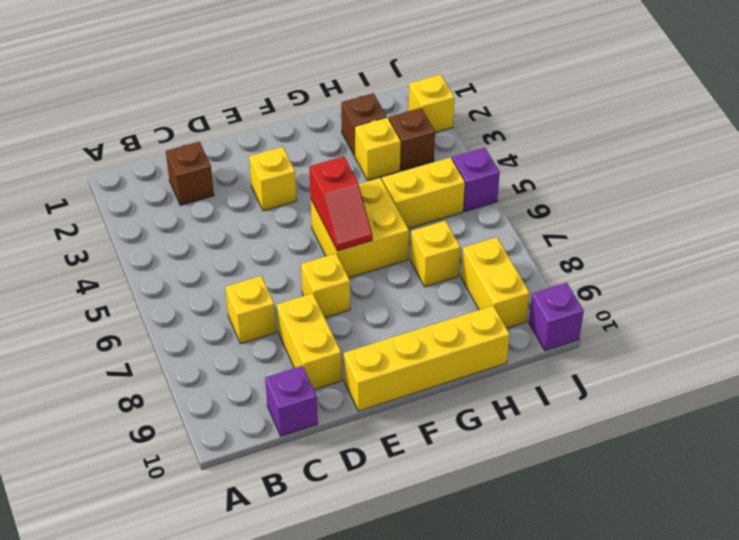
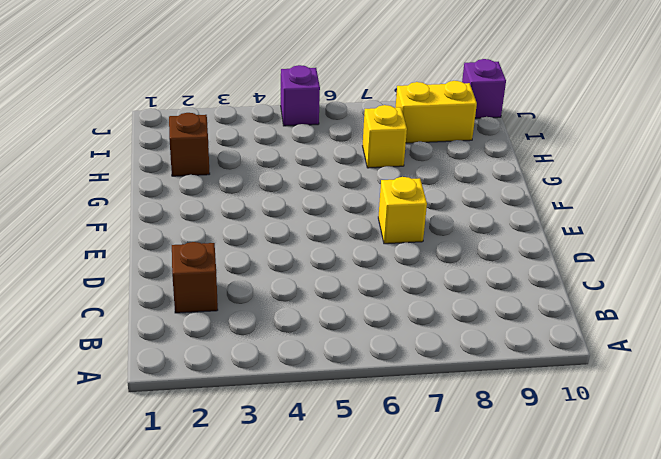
none -> yellow brick C7 level 1
none -> purple brick C10 level 1
none -> yellow brick D8:D9 level 1

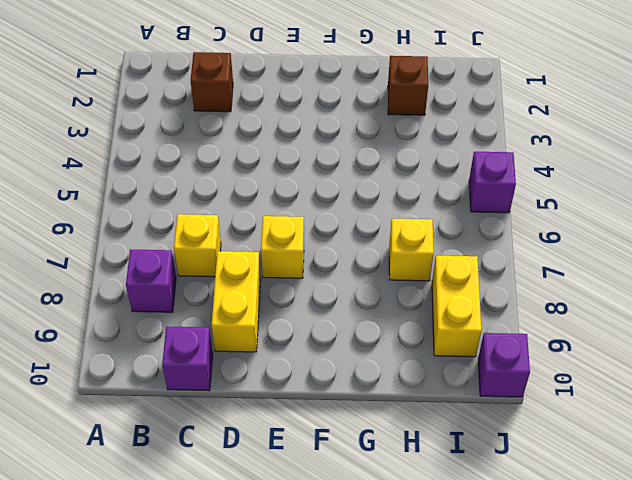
purple brick B8 level 1 -> none
none -> yellow brick E3 level 1
none -> yellow brick E10:H10 level 1
none -> yellow brick F5:G6 level 1

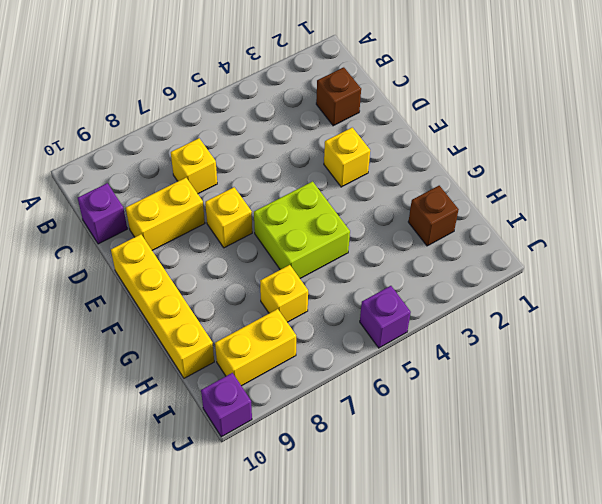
lime brick F5:G6 level 1 -> yellow brick F5:G6 level 1
none -> yellow brick H3 level 1
none -> yellow brick H5:I5 level 1
none -> brown brick I3 level 1

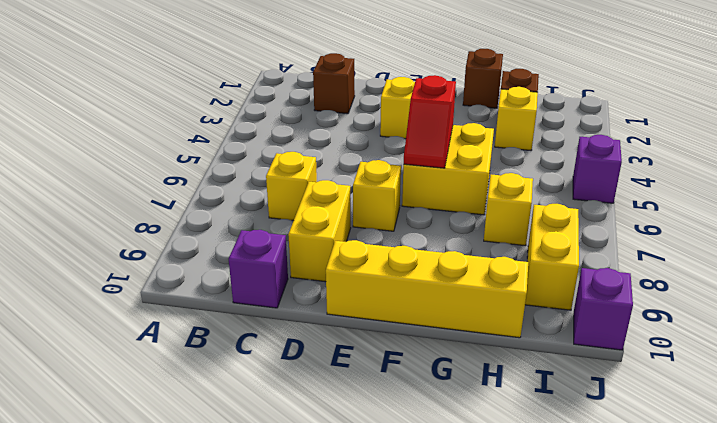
brown brick G1 level 1 -> brown brick I3 level 1
none -> yellow brick H5:I5 level 1
none -> yellow brick J2 level 1

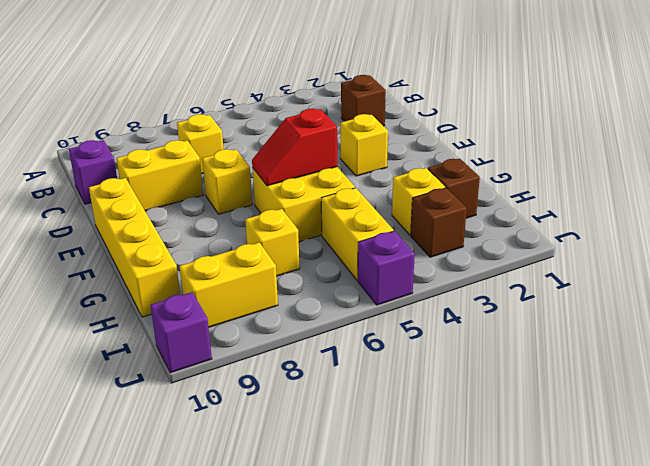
none -> yellow brick J2 level 1

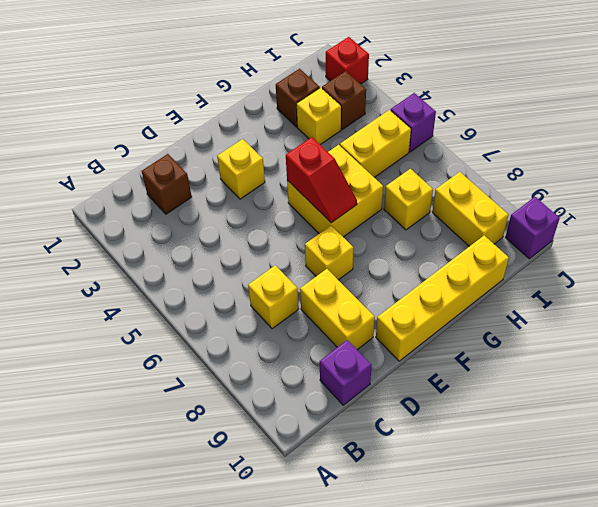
red brick J2 level 1 -> yellow brick J2 level 1

